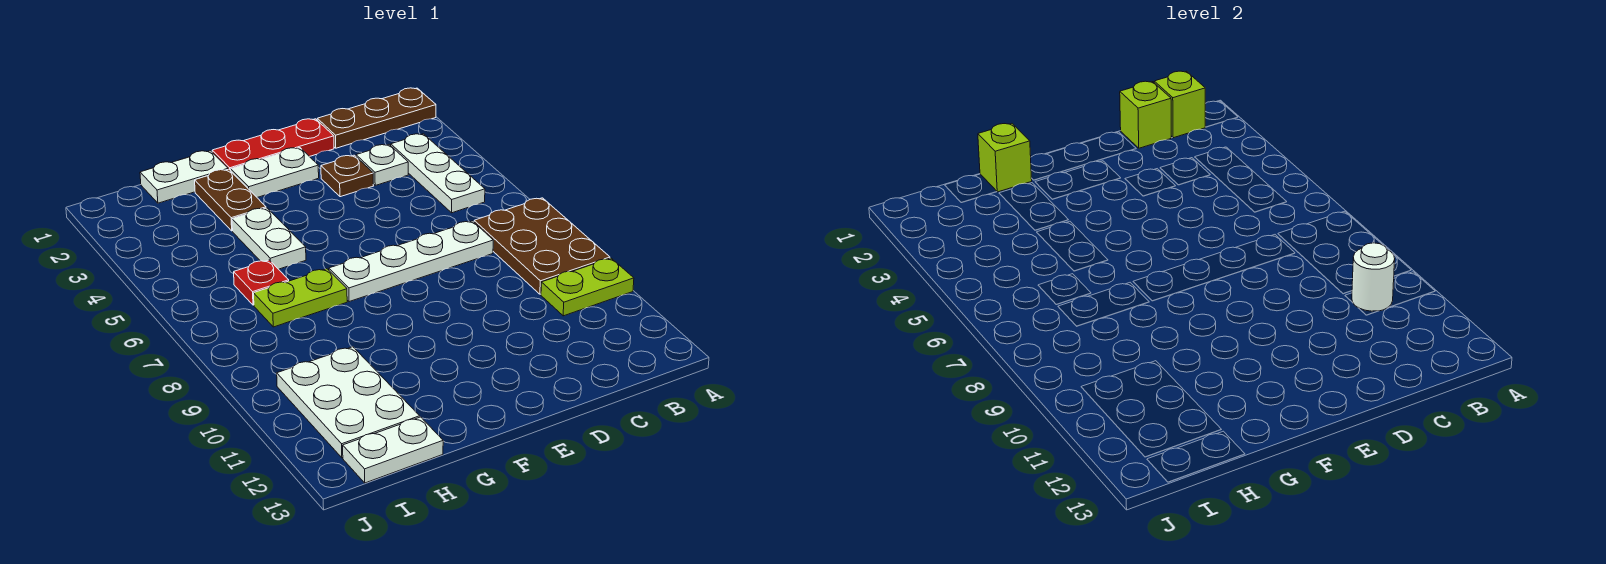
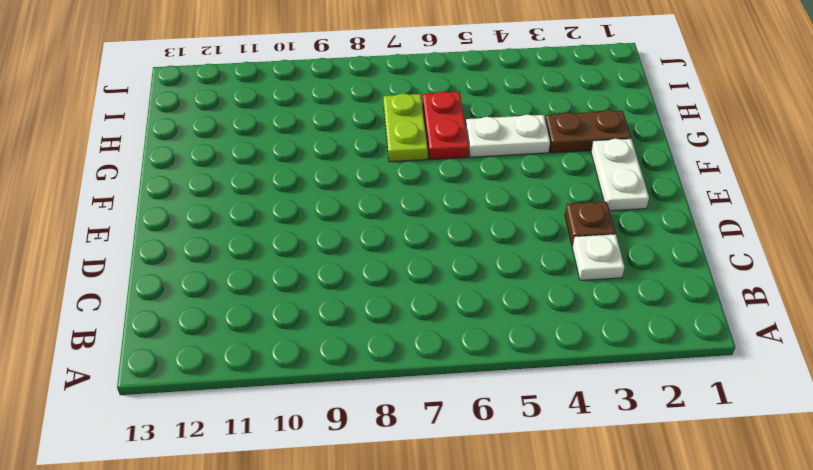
red plate G6:H6 level 1 -> red plate H6 level 1
none -> brown plate A1:C1 level 1
none -> brown plate A7:B9 level 1
none -> lime plate A10:B10 level 1

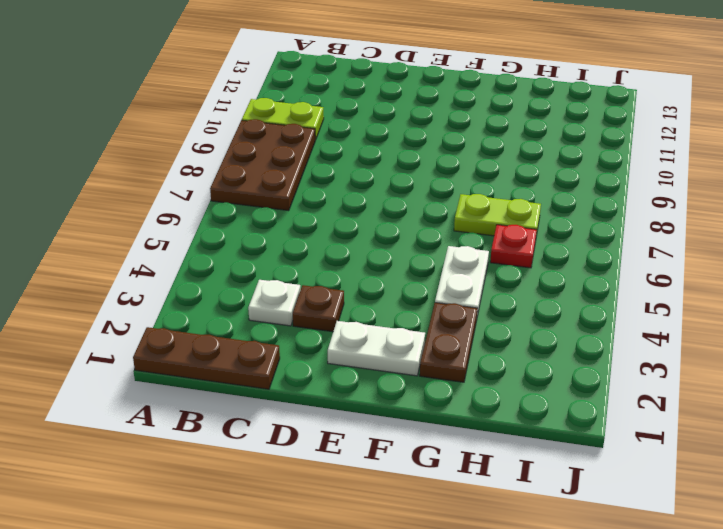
none -> white plate B3:B5 level 1
none -> white plate C7:F7 level 1
none -> red plate D1:F1 level 1

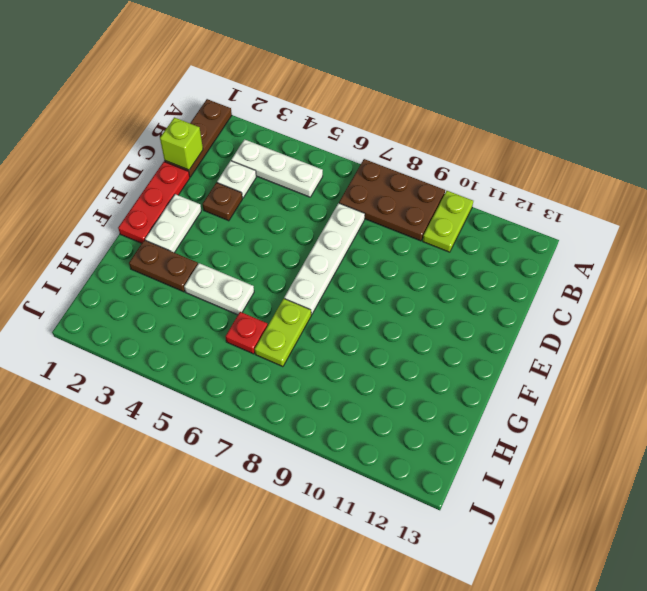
none -> white plate G1:H1 level 1
none -> white plate H10:I12 level 1
none -> white plate H13:I13 level 1

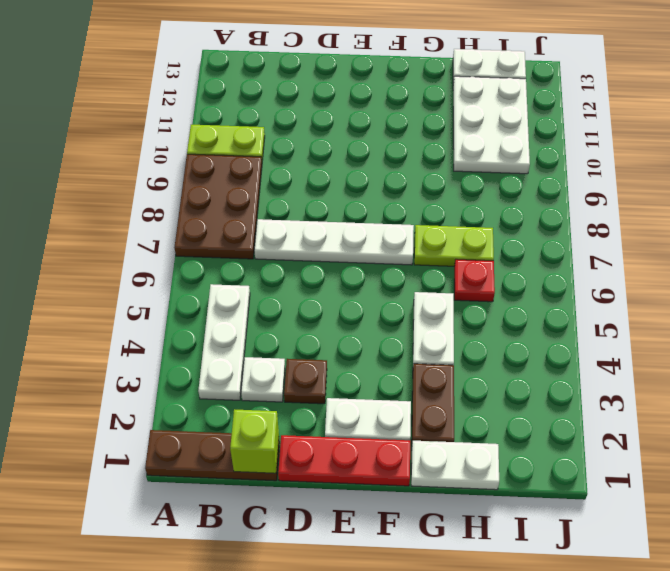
none -> lime brick B1 level 2
none -> white round brick B10 level 2
none -> lime brick G1 level 2

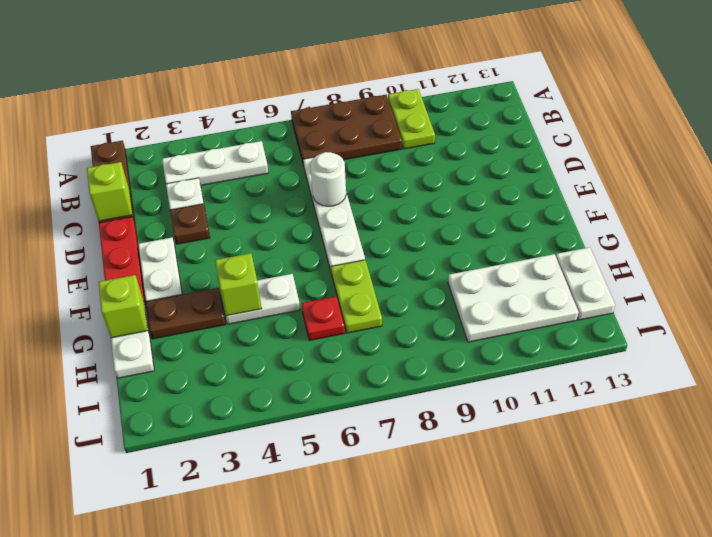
white round brick D7 level 2 -> white round brick B10 level 2
lime brick G4 level 2 -> lime brick B1 level 2

